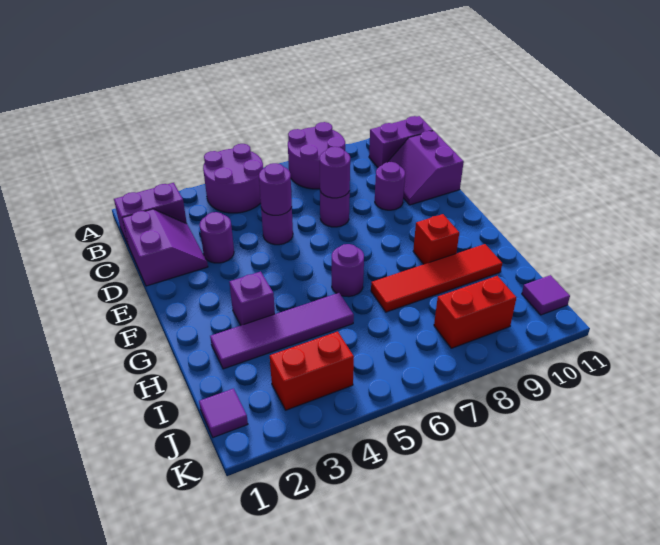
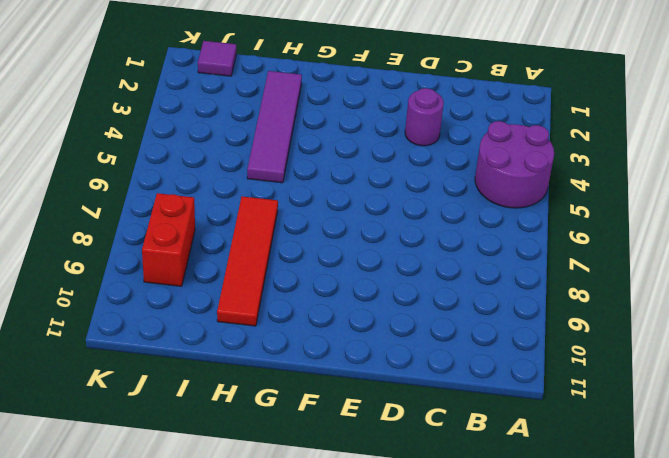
none -> purple round brick A7:B8 level 1
none -> purple brick B1:B2 level 1
none -> purple brick B10:B11 level 1

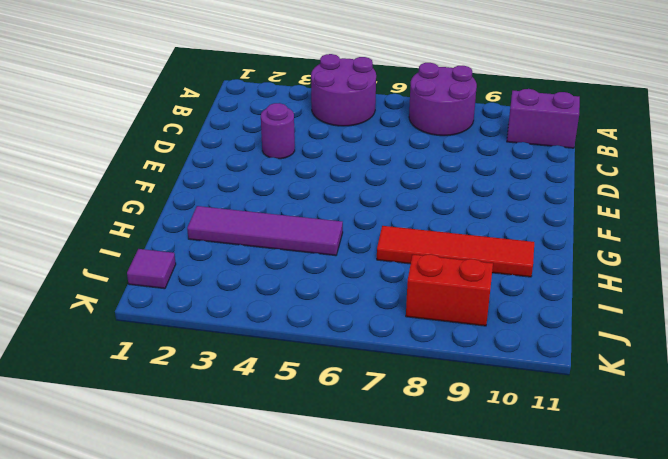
none -> purple brick B1:B2 level 1
none -> purple slope C1:D2 level 1 top 1
none -> purple slope C10:D11 level 1 top 11

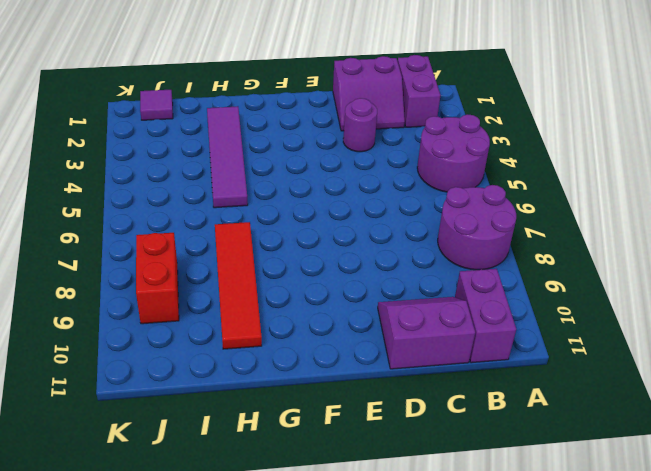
none -> purple round brick D5 level 1
none -> purple round brick D7 level 1
none -> purple round brick D9 level 1

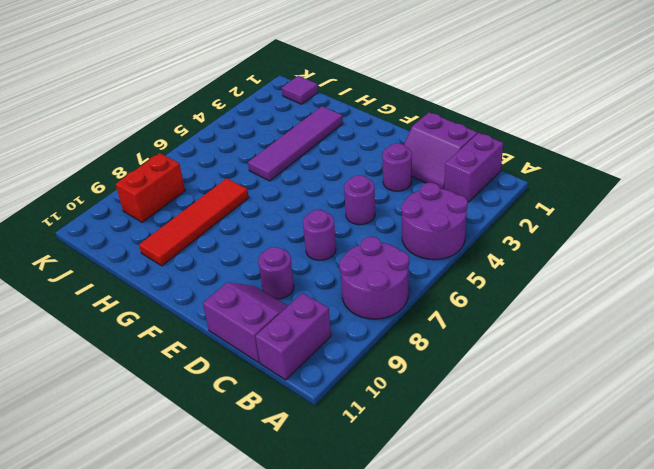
none -> purple brick G3 level 1
none -> purple round brick G6 level 1
none -> red brick G9 level 1

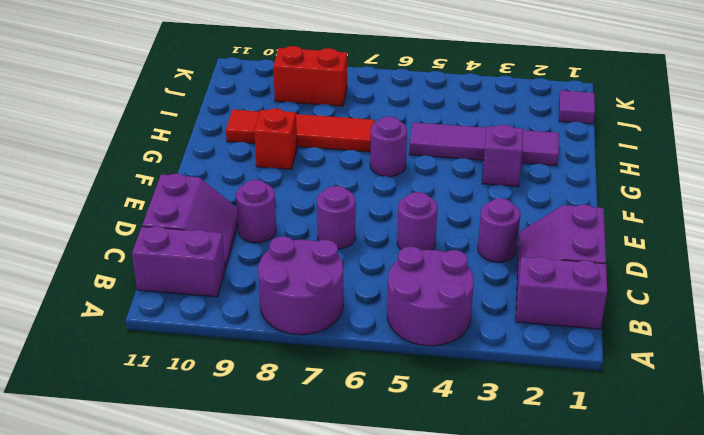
none -> red brick J3:J4 level 1
none -> purple tile J11 level 1
none -> purple round brick D5 level 2

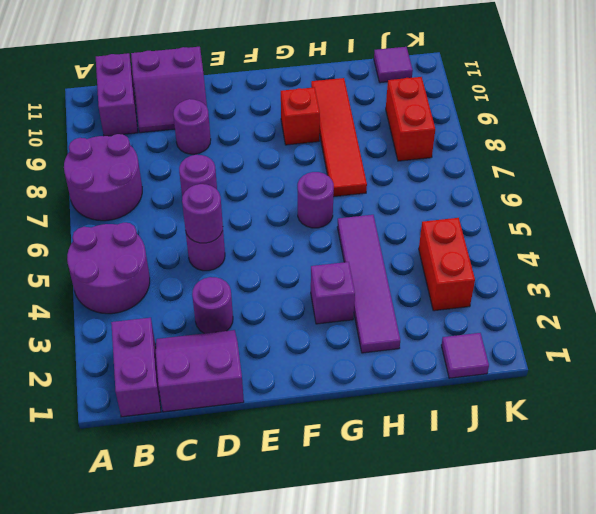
none -> purple round brick D7 level 2

